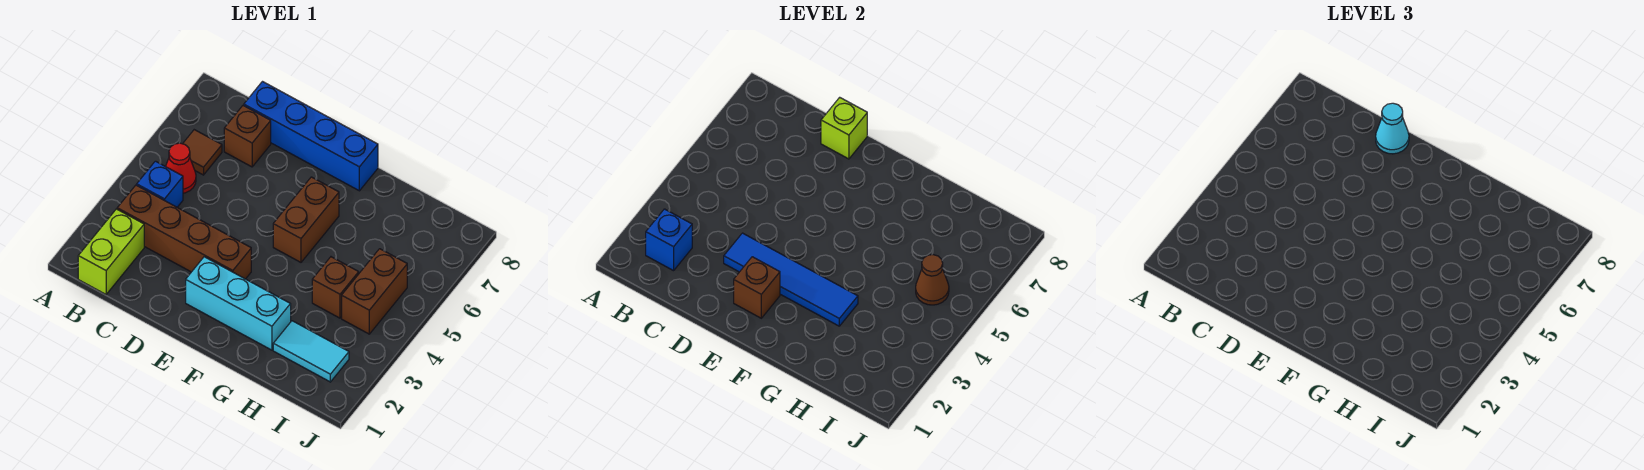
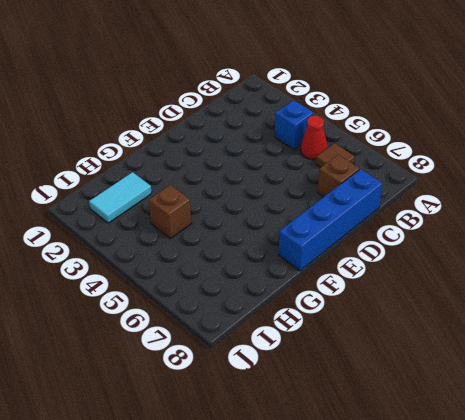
none -> lime brick B1:B2 level 1
none -> brown brick B3:E3 level 1
none -> cyan brick E2:G2 level 1

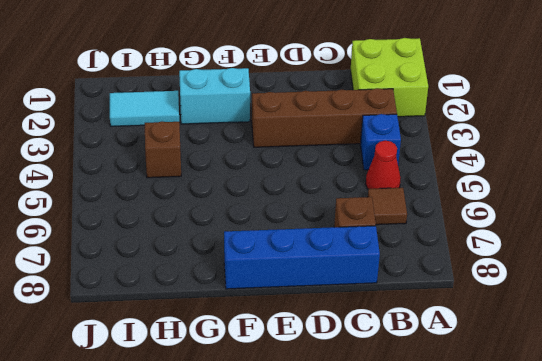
lime brick A1:B2 level 1 -> lime brick B1:B2 level 1
cyan brick F2:G2 level 1 -> cyan brick E2:G2 level 1
none -> brown brick F5:F6 level 1
none -> brown brick I4:I5 level 1
none -> blue brick B2 level 2

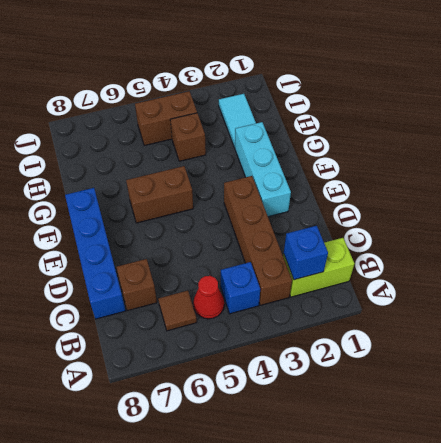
none -> blue tile D3:G3 level 2
none -> lime brick D8 level 2
none -> brown brick E2 level 2

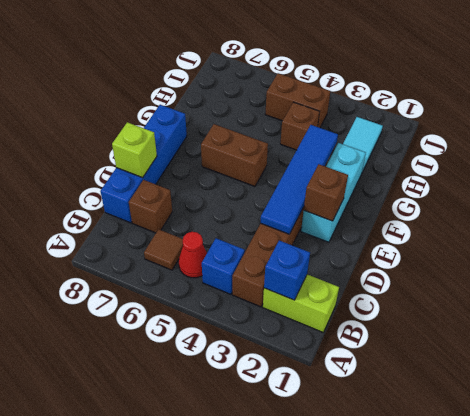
none -> brown cone I5 level 2
none -> cyan cone D8 level 3

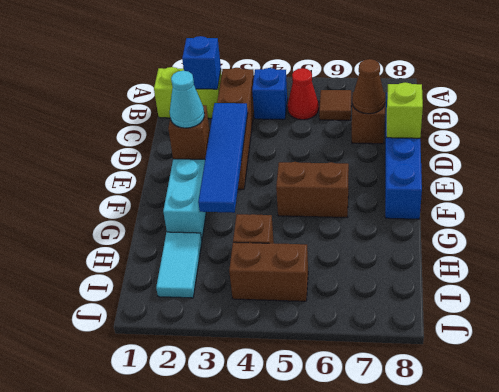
brown cone C7 level 2 -> brown cone I5 level 2
cyan cone E2 level 3 -> cyan cone D8 level 3

